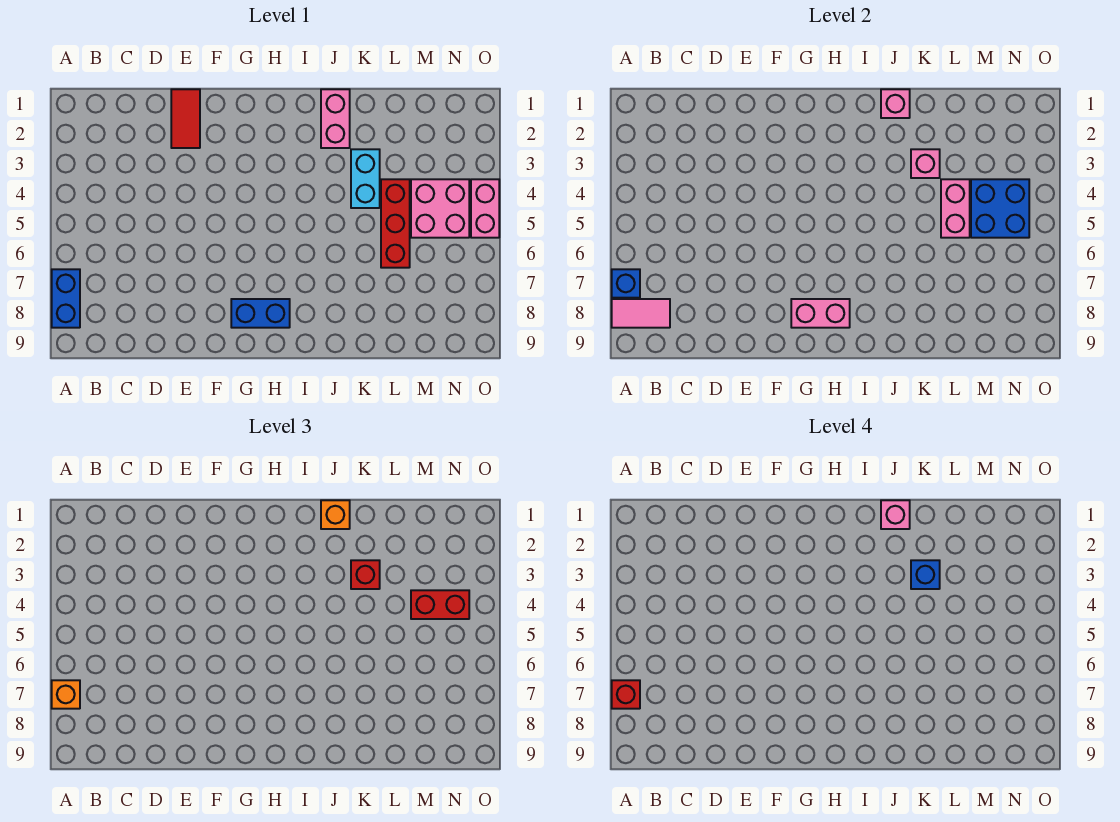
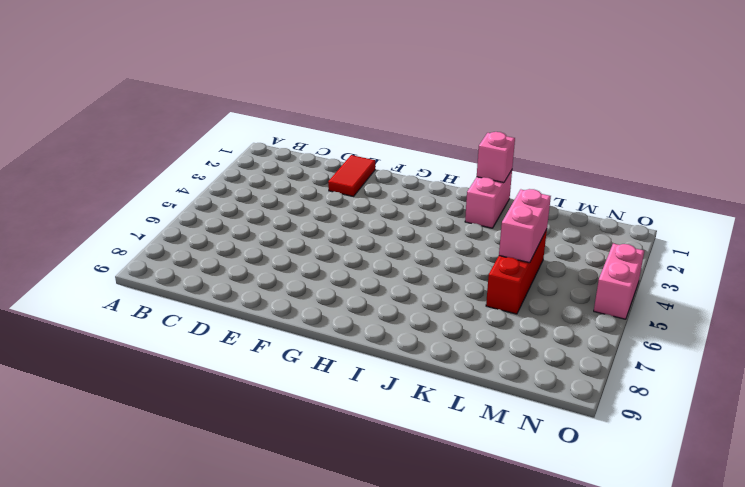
none -> blue brick A7:A8 level 1
none -> blue brick G8:H8 level 1
none -> cyan brick K3:K4 level 1

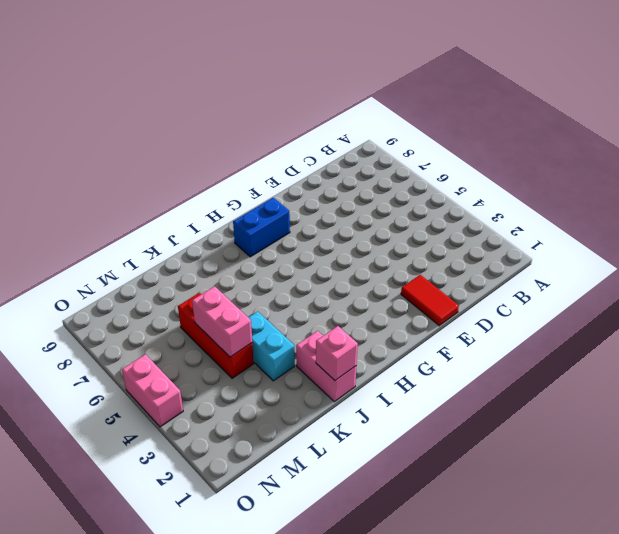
none -> blue brick A7:A8 level 1
none -> pink brick M4:N5 level 1
none -> blue brick A7 level 2

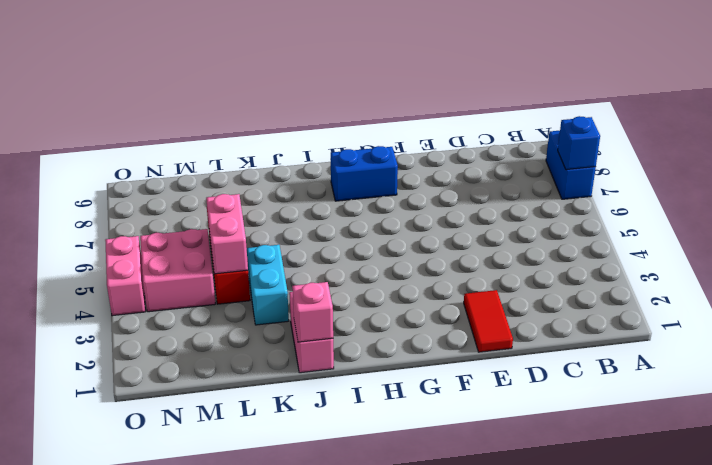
none -> pink tile A8:B8 level 2
none -> pink brick G8:H8 level 2
none -> pink brick K3 level 2

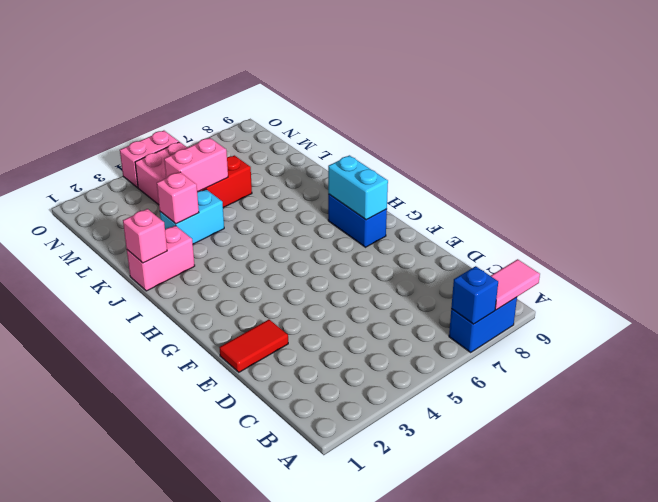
pink tile A8:A9 level 2 -> pink tile A8:B8 level 2
cyan brick G8:H8 level 2 -> pink brick G8:H8 level 2
none -> blue brick M4:N5 level 2
none -> orange brick A7 level 3
none -> orange brick J1 level 3

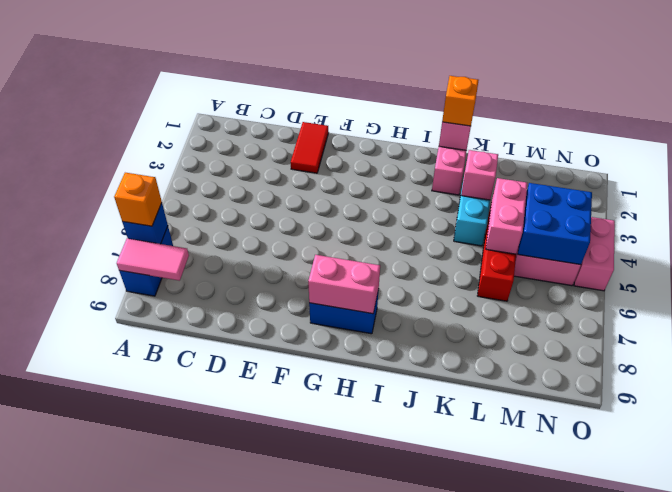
none -> red brick K3 level 3
none -> red brick M4:N4 level 3
none -> red brick A7 level 4

